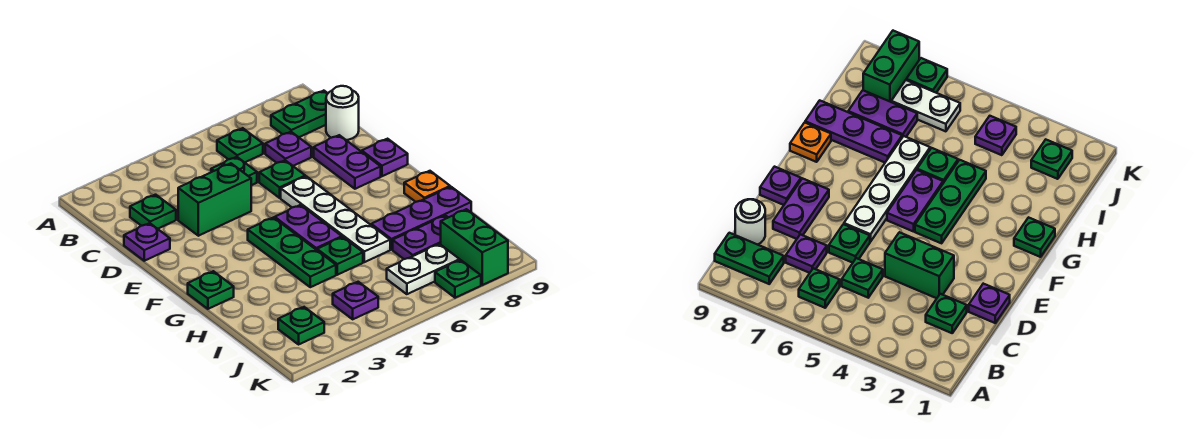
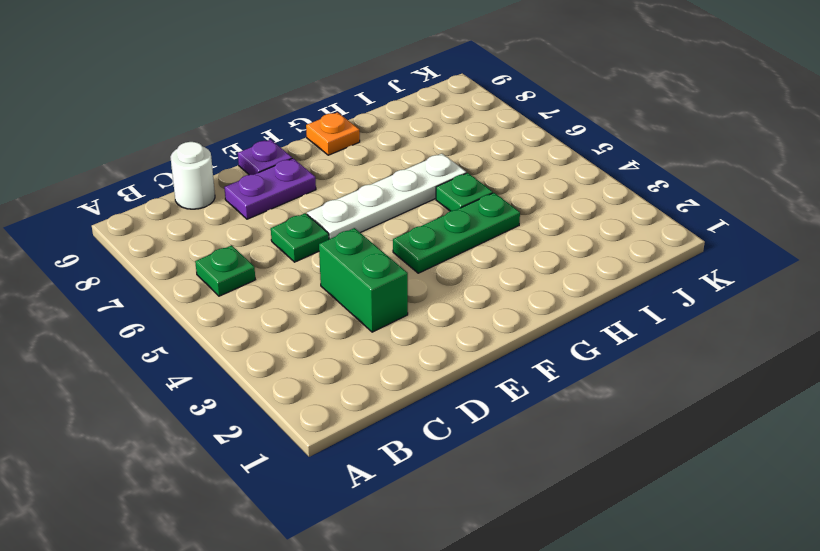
none -> green plate B8:B9 level 1
none -> green plate C2 level 1
none -> green plate C5 level 1

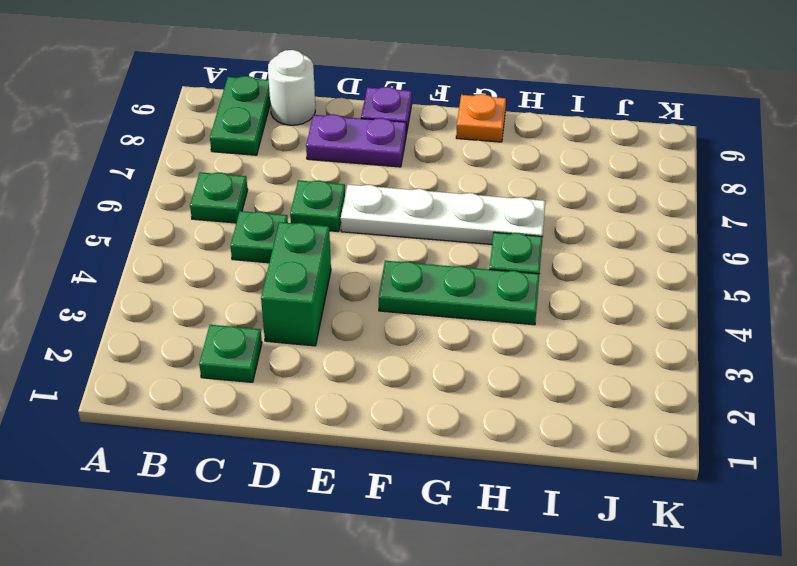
none -> purple plate C7 level 1
none -> purple plate D1 level 1
none -> purple plate F5:G5 level 1

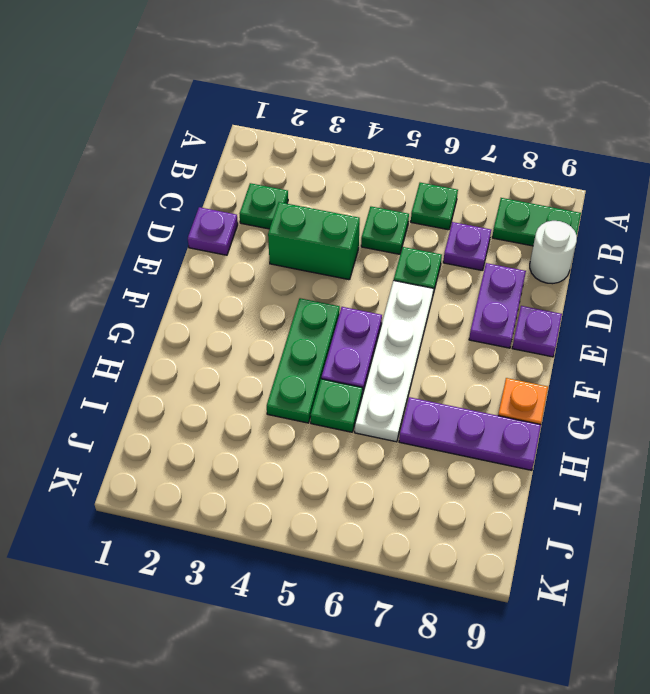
none -> green plate G1 level 1
none -> purple plate I7:I8 level 1
none -> green plate J2 level 1

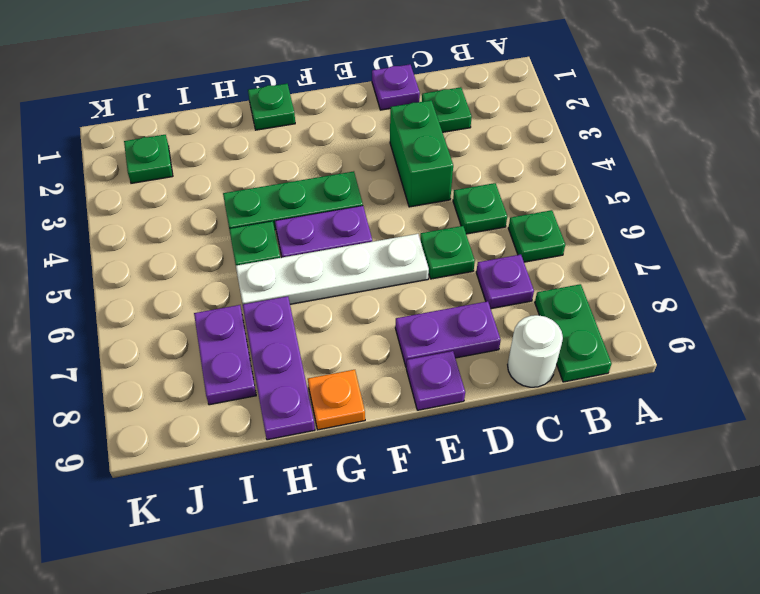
none -> purple plate J4 level 1
none -> white plate J6:J7 level 1
none -> green brick J8:K8 level 1

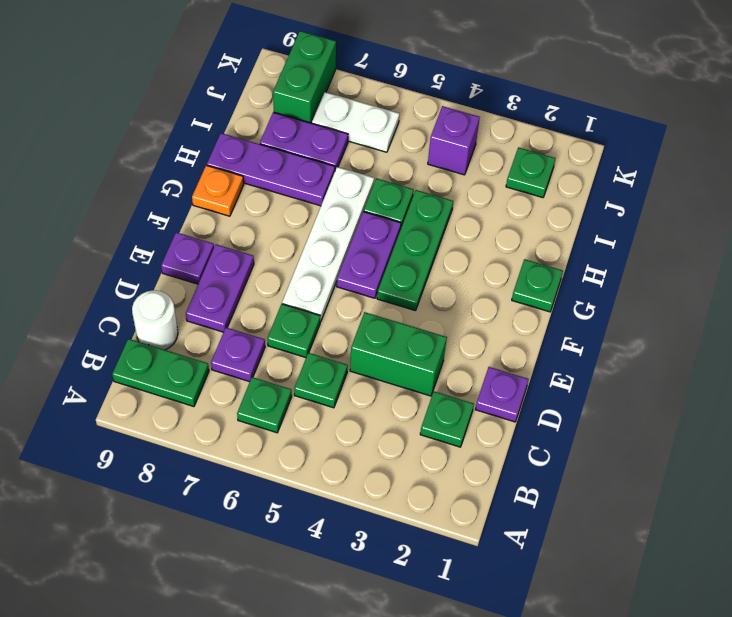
purple brick J4 level 1 -> purple plate J4 level 1
none -> green plate K7 level 1

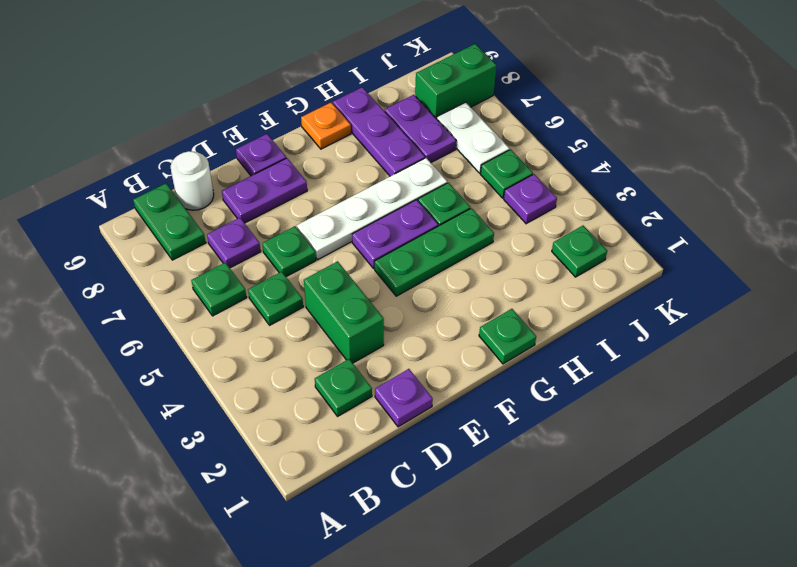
green plate J5 level 1 -> green plate K7 level 1

